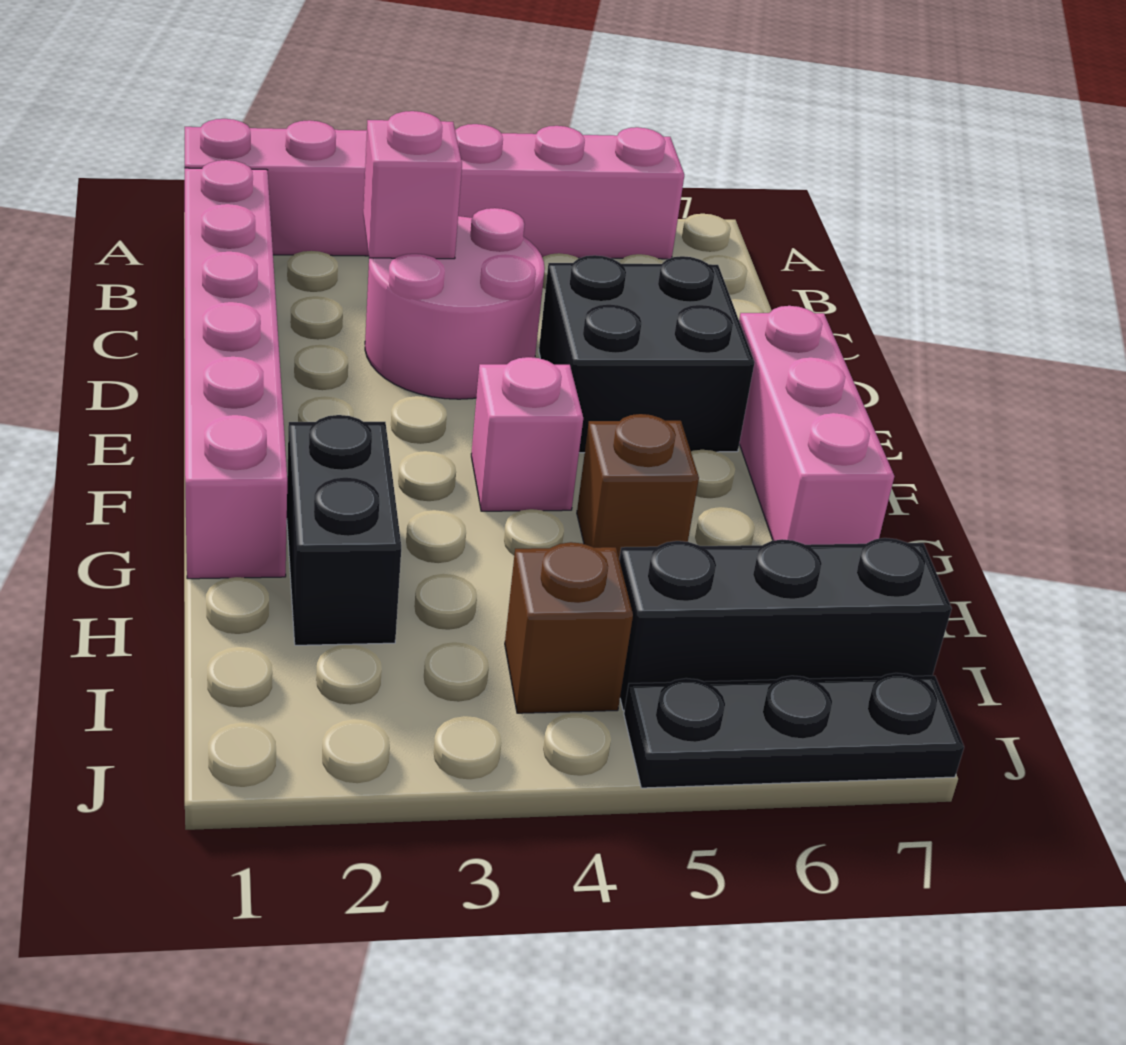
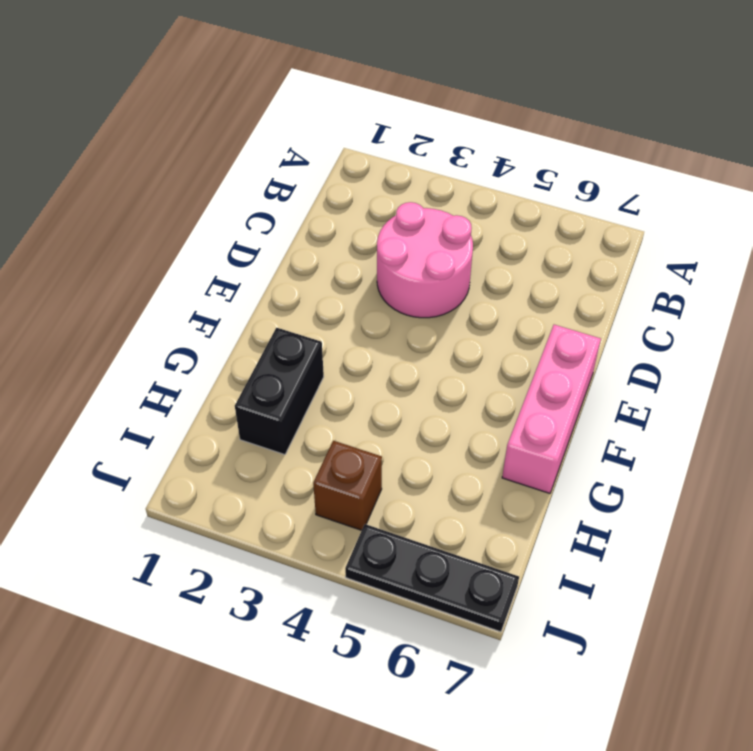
none -> pink brick A1:A6 level 1
none -> pink brick B1:G1 level 1
none -> black brick D5:E6 level 1

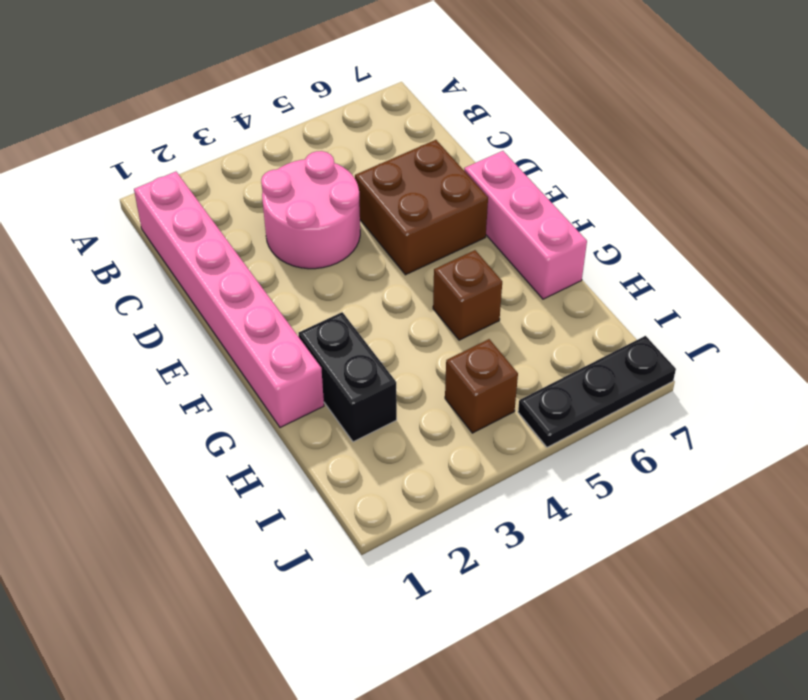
brown brick D5:E6 level 1 -> black brick D5:E6 level 1
none -> pink brick A1:A6 level 1
none -> pink brick F4 level 1
none -> black brick I5:I7 level 1

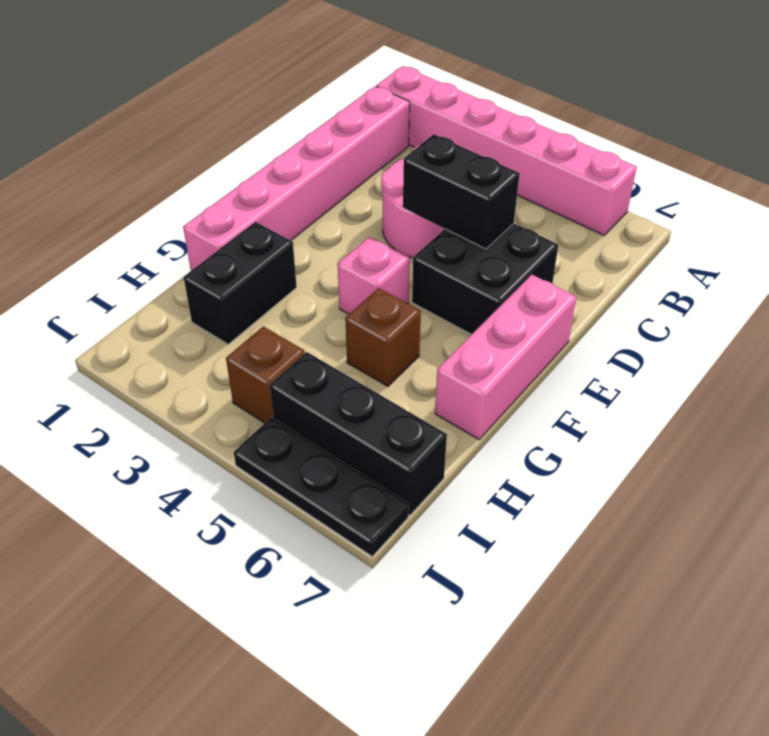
black brick D4:D5 level 2 -> none
none -> pink brick C3 level 2

